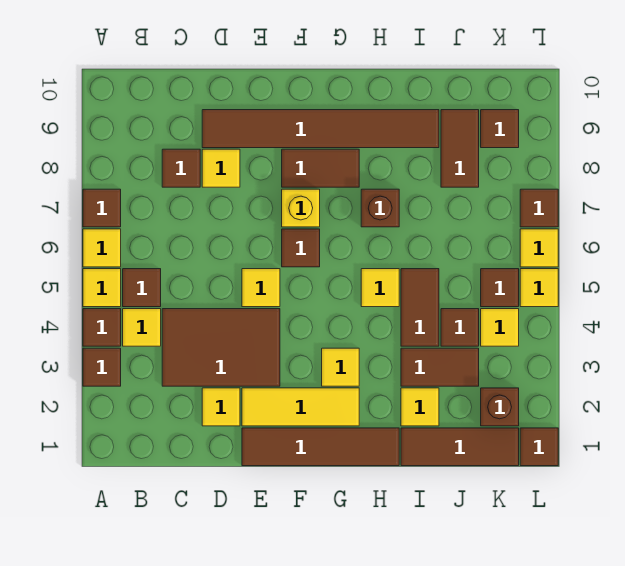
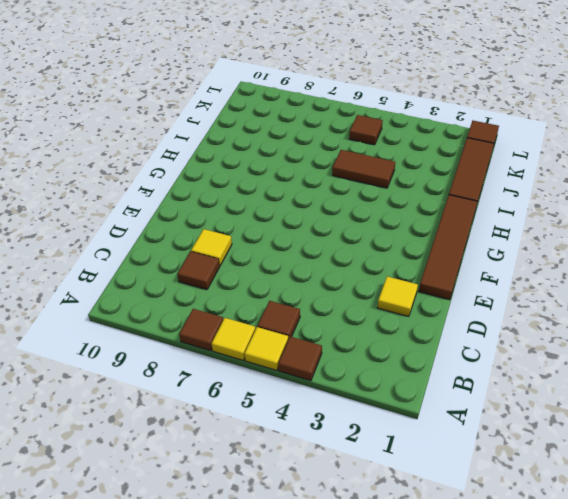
none -> brown tile A3 level 1
none -> yellow tile B4 level 1
none -> brown tile C3:E4 level 1
none -> brown tile D9:I9 level 1

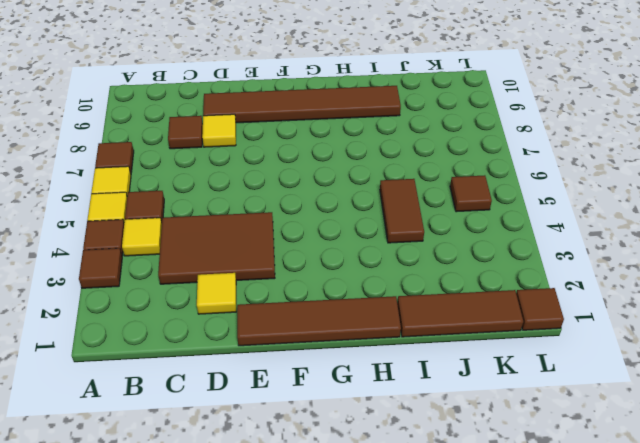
none -> yellow tile E2:G2 level 1
none -> yellow tile E5 level 1
none -> brown tile F6 level 1
none -> yellow brick F7 level 1

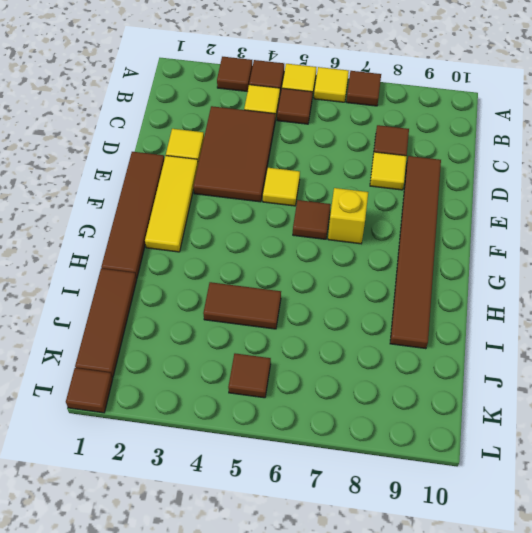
none -> brown tile F8:G8 level 1
none -> yellow tile G3 level 1
none -> yellow tile H5 level 1
none -> brown brick H7 level 1

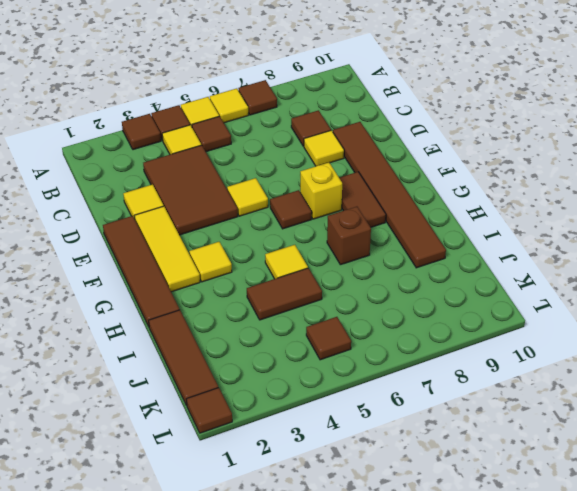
none -> yellow tile I2 level 1
none -> brown tile I3:J3 level 1
none -> brown tile J4 level 1
none -> brown tile J8:J9 level 1

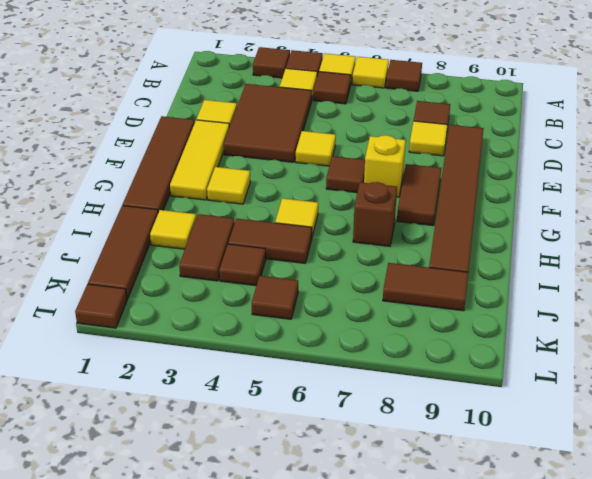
none -> brown brick K2 level 1
none -> yellow tile K4 level 1
none -> brown tile K9 level 1
none -> yellow tile L5 level 1

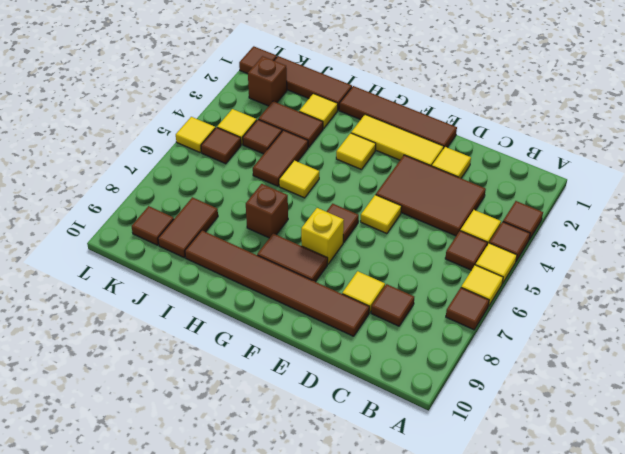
none -> yellow tile L6 level 1
none -> brown tile L7 level 1

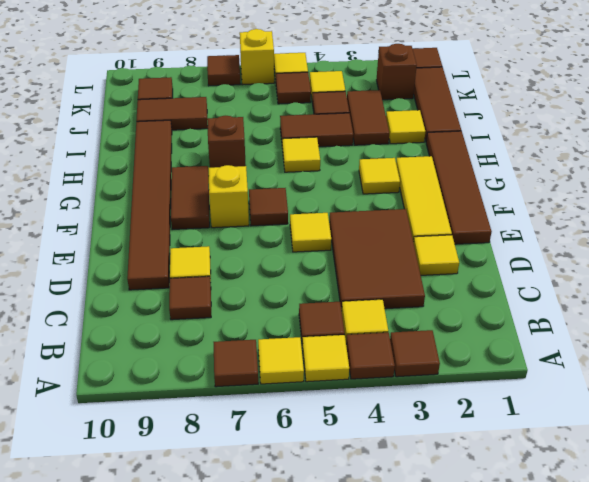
yellow brick L6 level 1 -> yellow tile L6 level 1

